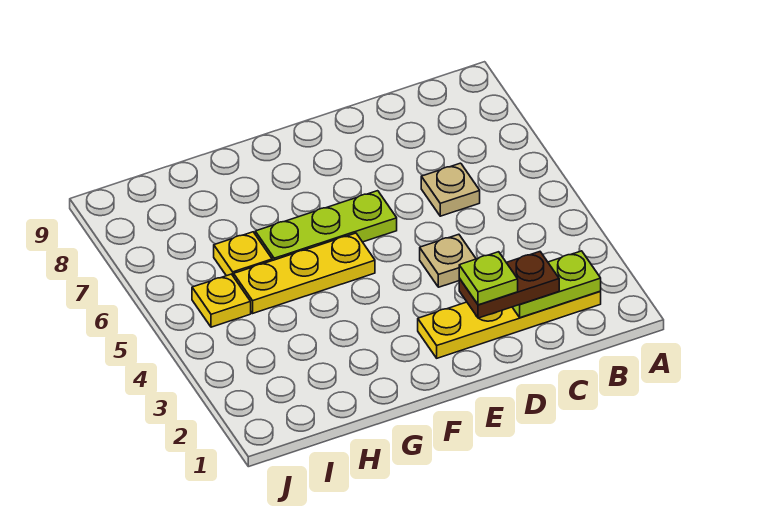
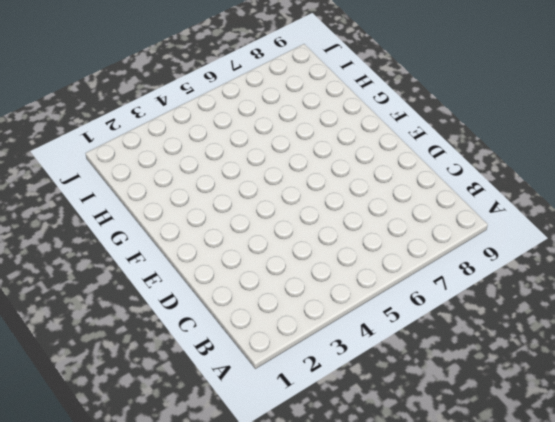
none -> yellow plate B2:E2 level 1
none -> tan plate C6 level 1

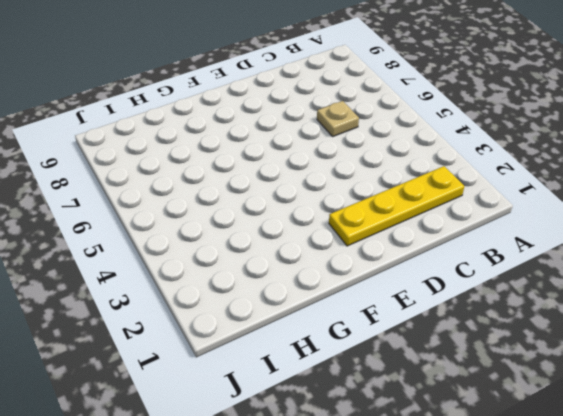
none -> tan plate D4 level 1
none -> lime plate E6:G6 level 1

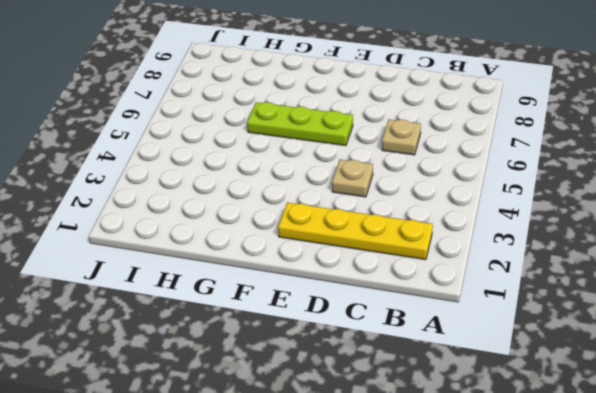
none -> yellow plate F5:H5 level 1
none -> yellow plate H6 level 1

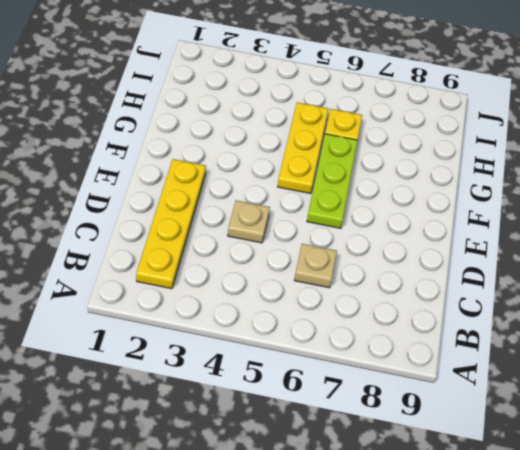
none -> yellow plate I5 level 1
none -> lime plate B2:C2 level 2

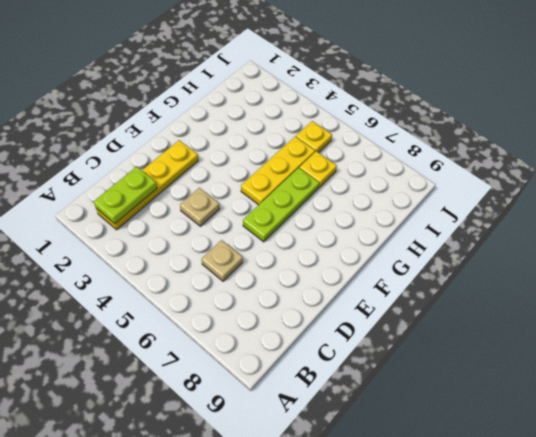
none -> brown plate C2:D2 level 3
none -> lime plate D2 level 4

